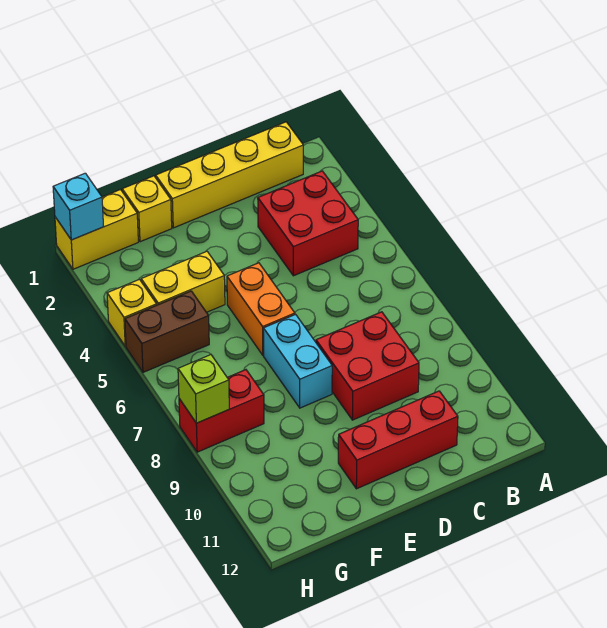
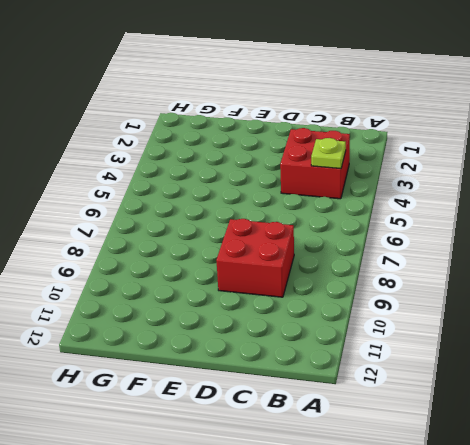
lime plate B4 level 2 -> none
none -> yellow brick B1:E1 level 1
none -> red brick C11:E11 level 1
none -> orange brick E5:E6 level 1

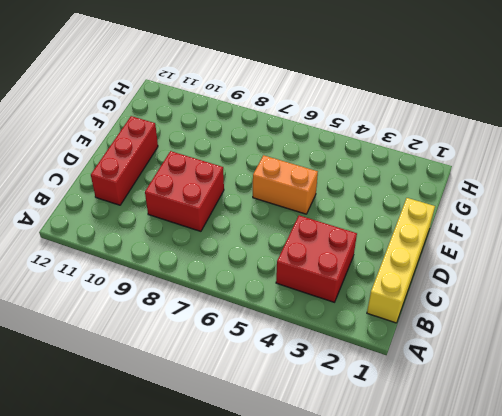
none -> cyan brick E7:E8 level 1
none -> yellow brick F1 level 1
none -> yellow brick F4:G4 level 1

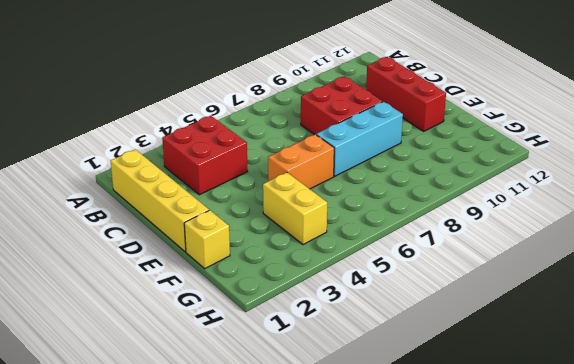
cyan brick E7:E9 level 1 -> cyan brick E7:E8 level 1
none -> yellow brick G1:H1 level 1
none -> brown brick G5:H5 level 1
none -> red brick G8:H8 level 1

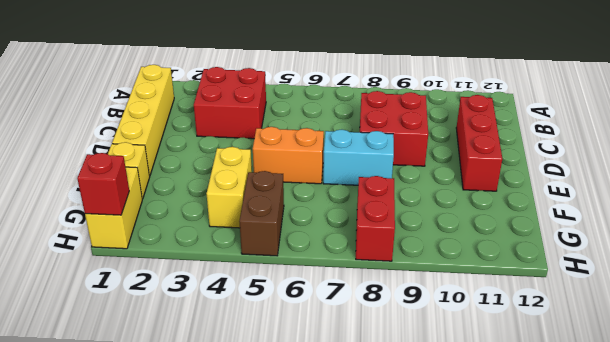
red brick H1 level 2 -> cyan brick H1 level 2
none -> yellow brick H4 level 1
none -> lime brick H8 level 2

